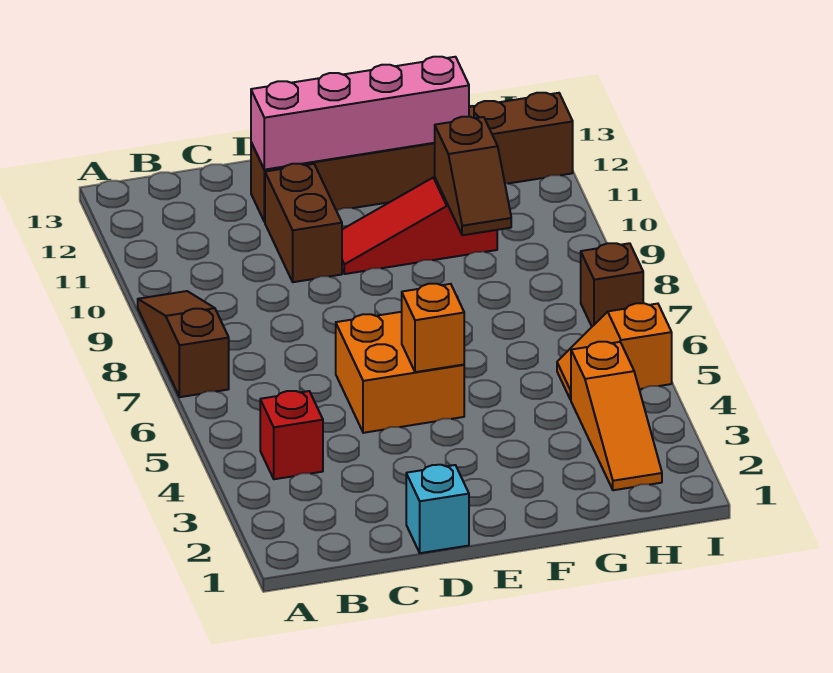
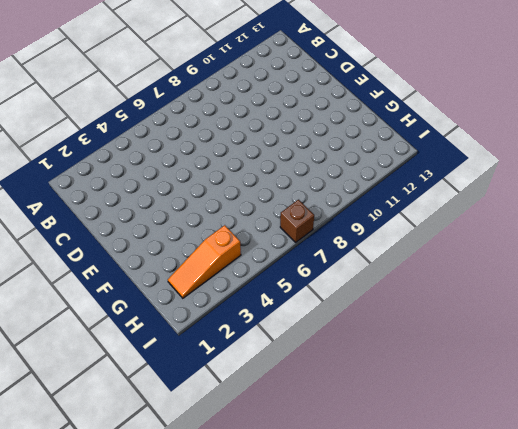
none -> brown slope A7:A9 level 1 top 7
none -> red brick B4 level 1
none -> cyan brick D1 level 1

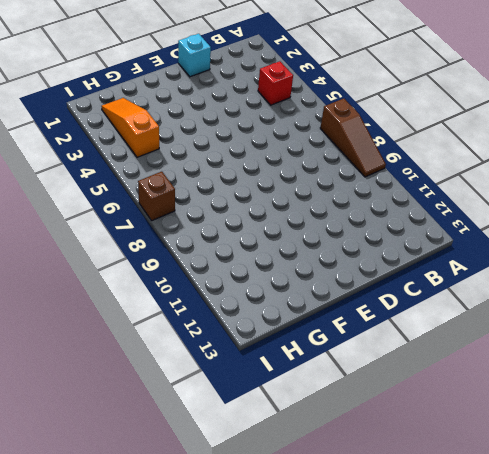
none -> orange brick D5:E6 level 1
none -> brown brick D10:D11 level 1
none -> brown brick D12:I12 level 1

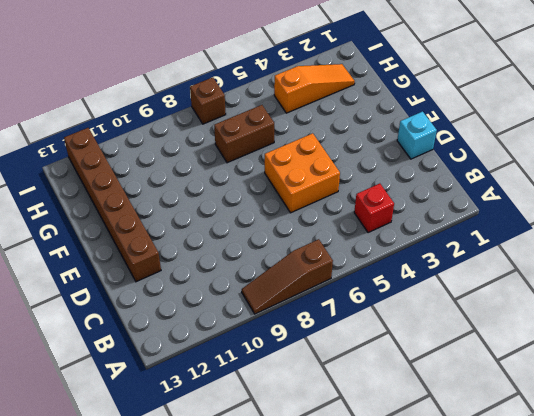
brown brick G6:G7 level 1 -> brown brick D10:D11 level 1
none -> red slope E10:G10 level 1 top G
none -> orange slope H5:I5 level 1 top I
none -> pink brick D12:G12 level 2

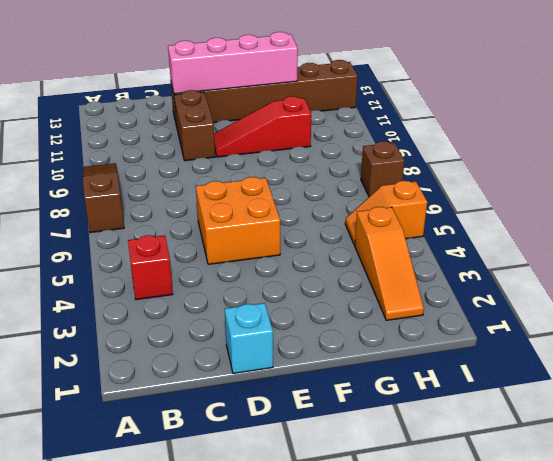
none -> orange brick E5 level 2
none -> brown slope G9:G10 level 2 top 10

